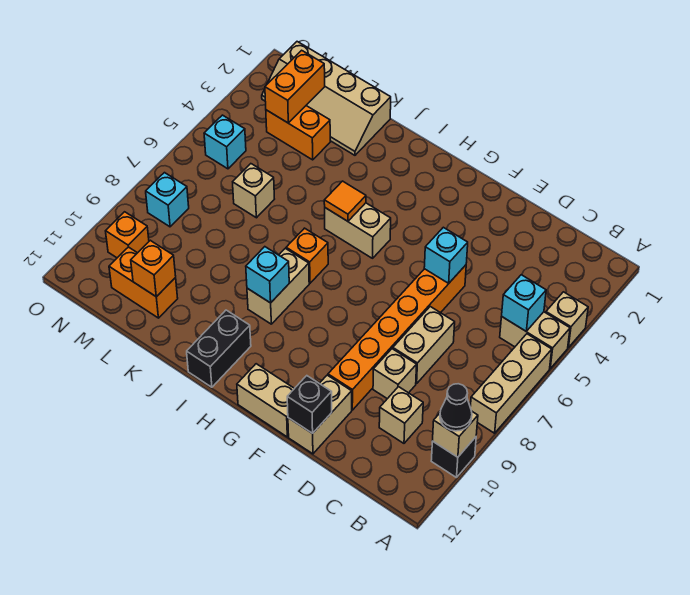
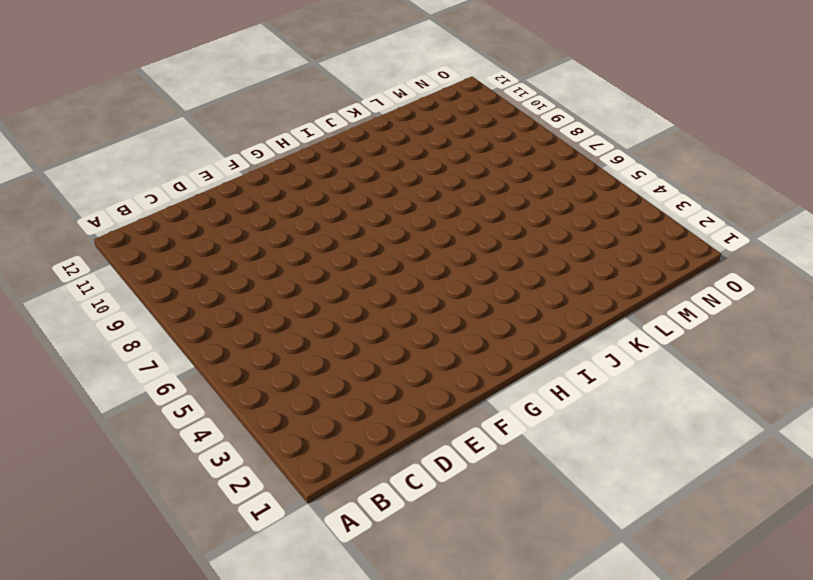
none -> tan brick A4 level 1
none -> tan brick A5:B5 level 1
none -> tan brick A6:A8 level 1
none -> black brick A10 level 1

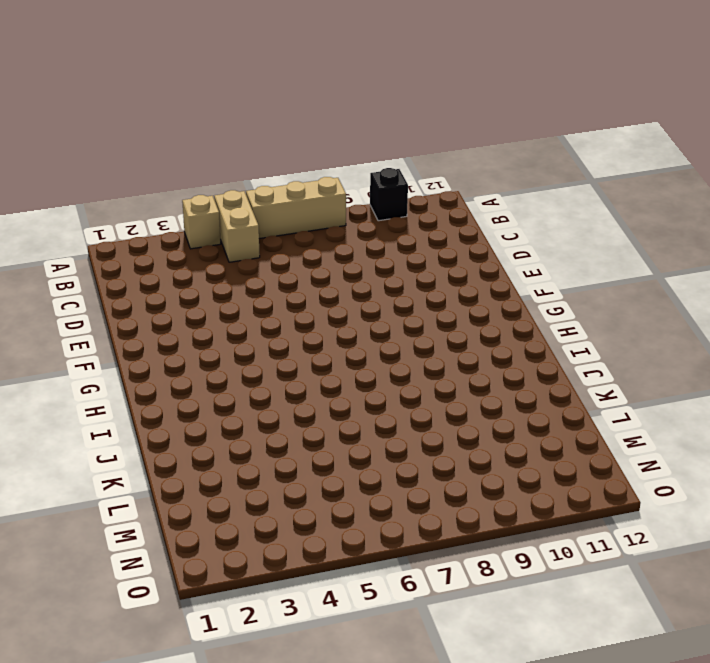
none -> tan brick C10 level 1
none -> tan brick D7:D8 level 1
none -> tan brick D9 level 1
none -> orange brick E5:E10 level 1

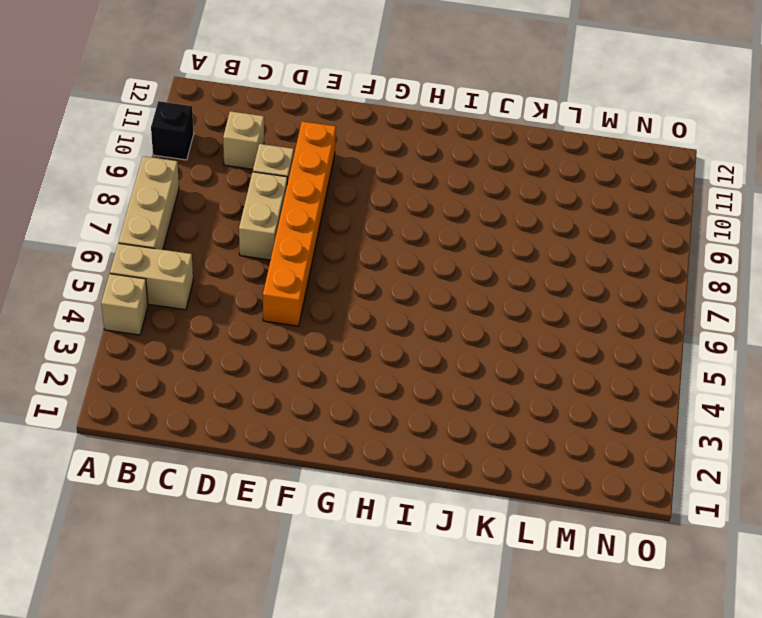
none -> tan brick E11:E12 level 1
none -> tan brick F12:G12 level 1
none -> tan brick H5:I5 level 1
none -> orange brick I7 level 1

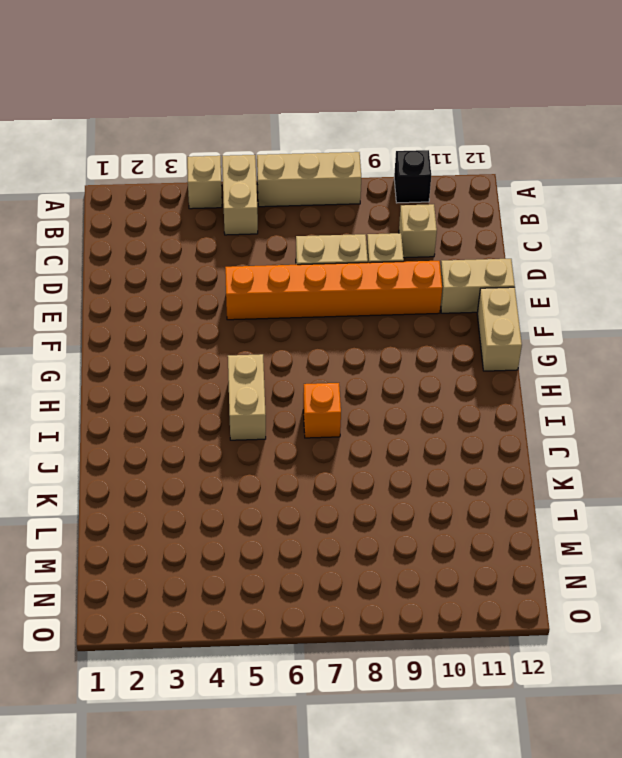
none -> tan brick I8:I9 level 1
none -> black brick I11:I12 level 1
none -> tan slope K1:N2 level 1 top 1
none -> orange brick L3:M3 level 1

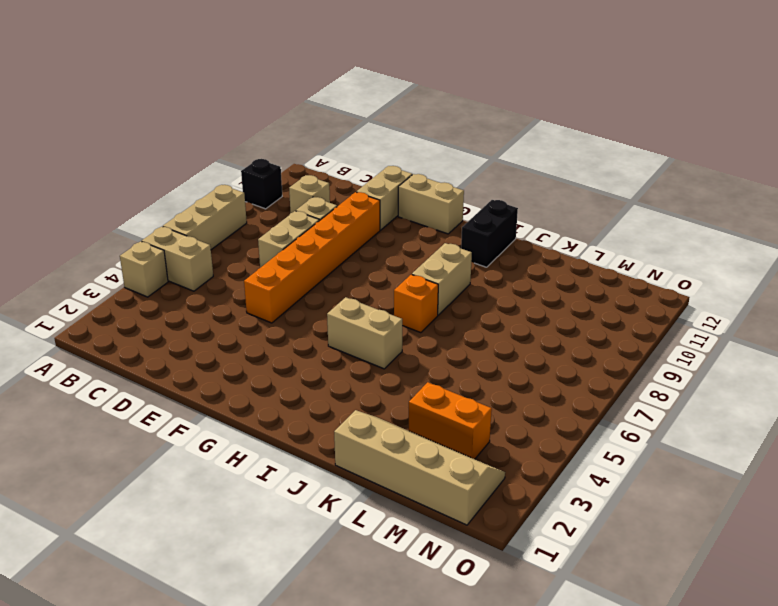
none -> tan brick L6 level 1
none -> orange brick L11:M11 level 1
none -> cyan brick N5 level 1
none -> cyan brick N8 level 1

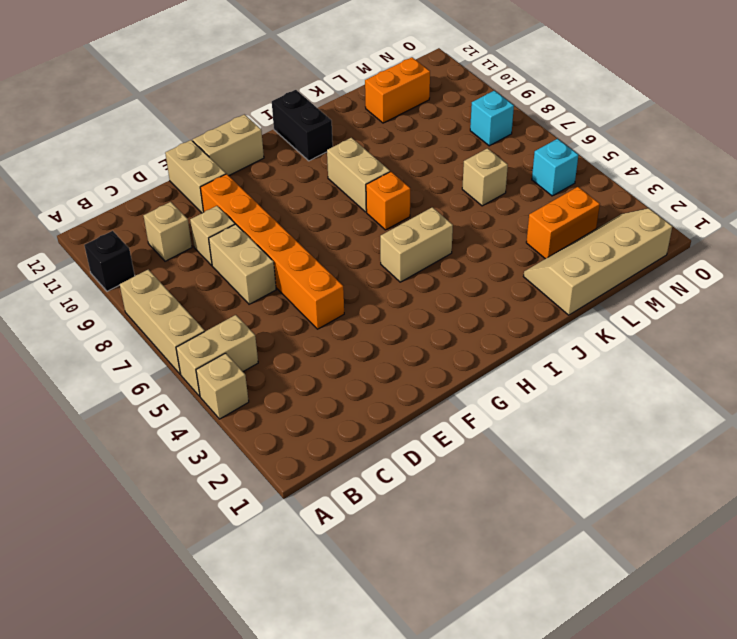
none -> orange brick N10 level 1
none -> tan brick A10 level 2
none -> cyan brick B5 level 2
none -> cyan brick E5 level 2

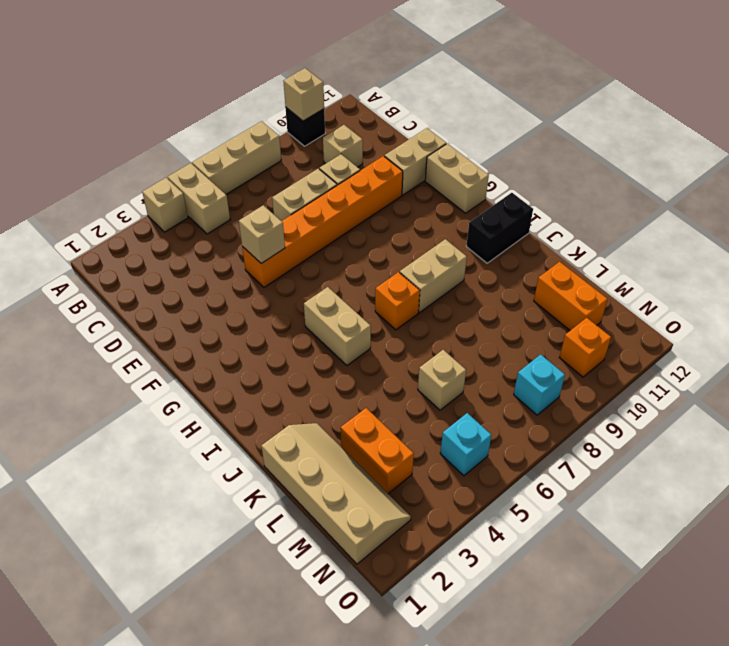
tan brick E5 level 2 -> cyan brick E5 level 2
none -> cyan brick B5 level 2
none -> black brick E12 level 2
none -> orange tile I5 level 2
none -> cyan brick I9 level 2

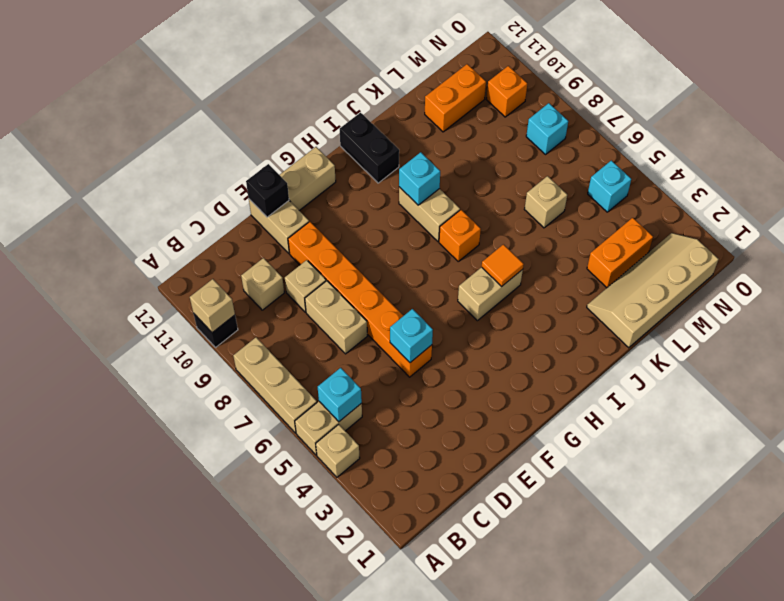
none -> orange brick L11 level 2
none -> orange brick M2:M3 level 2
none -> black cone A10 level 3

